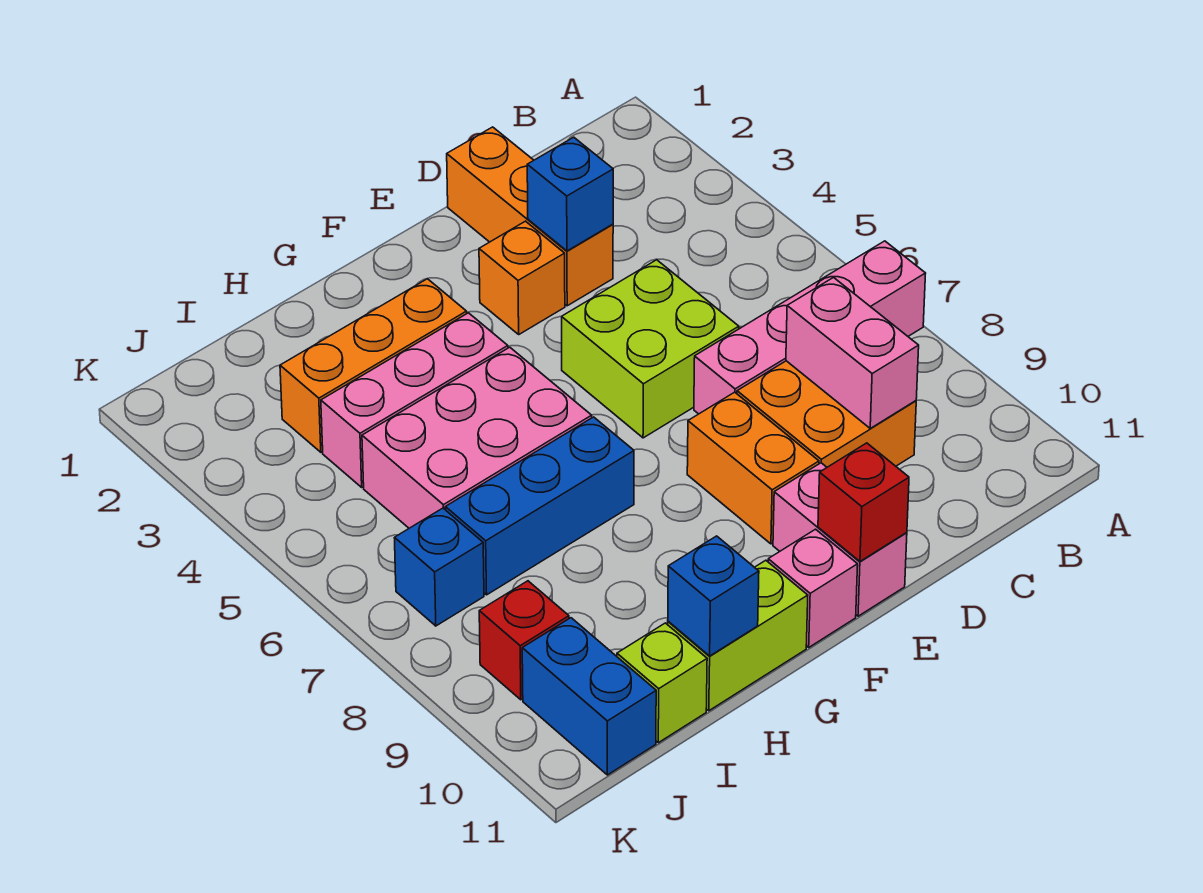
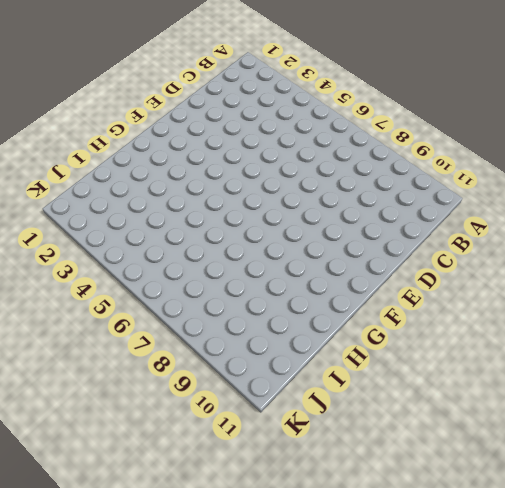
none -> pink brick A7:D7 level 1
none -> orange brick C8:D9 level 1
none -> orange brick D1:D3 level 1

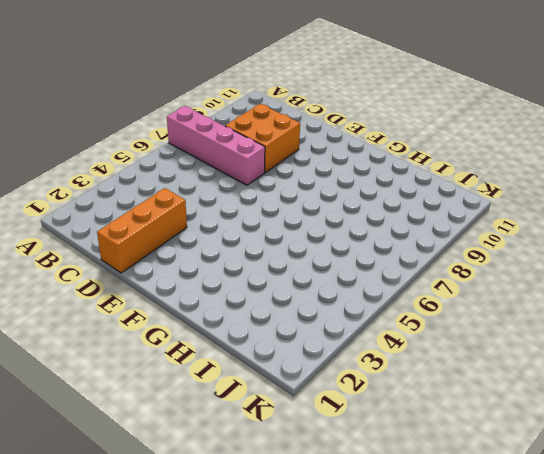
none -> lime brick D5:E6 level 1
none -> orange brick E3 level 1
none -> orange brick E8:E9 level 1

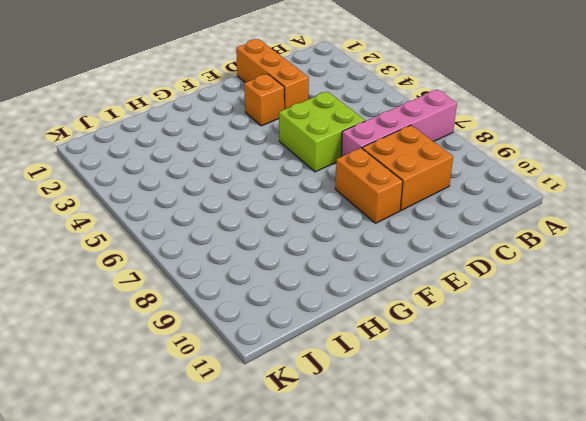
none -> pink brick E10:E11 level 1
none -> pink brick F11 level 1
none -> orange brick G3:I3 level 1

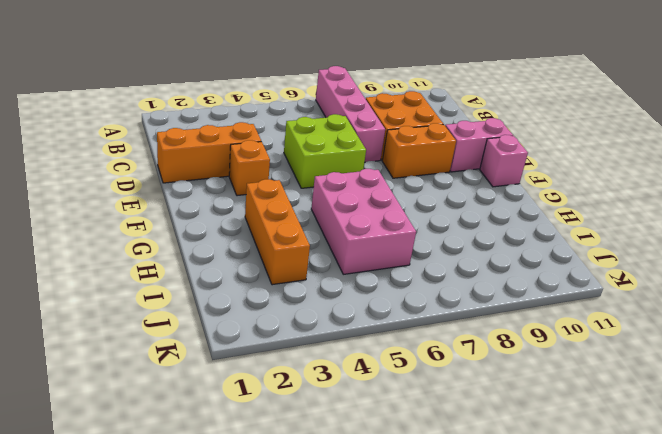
none -> pink brick G4:I4 level 1
none -> blue brick G7:I7 level 1
none -> lime brick G11:H11 level 1

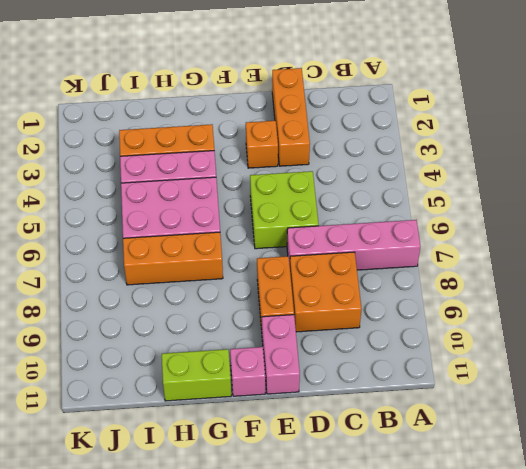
orange brick G7:I7 level 1 -> blue brick G7:I7 level 1
none -> lime brick I11 level 1
none -> blue brick J7 level 1
none -> red brick J9 level 1

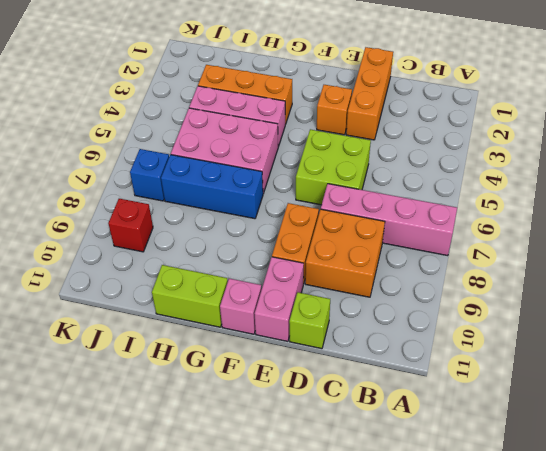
lime brick D11 level 1 -> lime brick I11 level 1
none -> blue brick J10:J11 level 1
none -> pink brick C8:C9 level 2
none -> blue brick D3 level 2

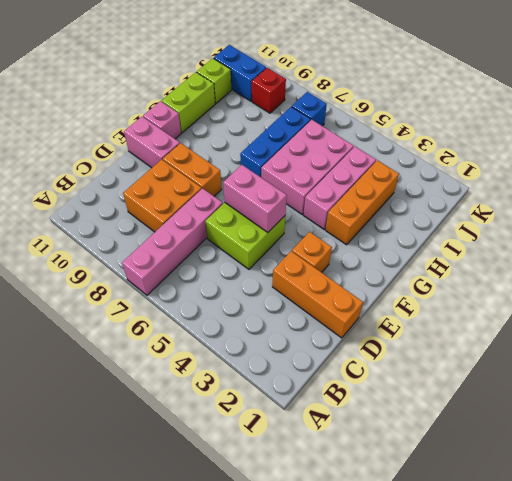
pink brick E5:E6 level 2 -> pink brick C8:C9 level 2
none -> blue brick D3 level 2
none -> red brick E11 level 2
none -> blue brick H11 level 2

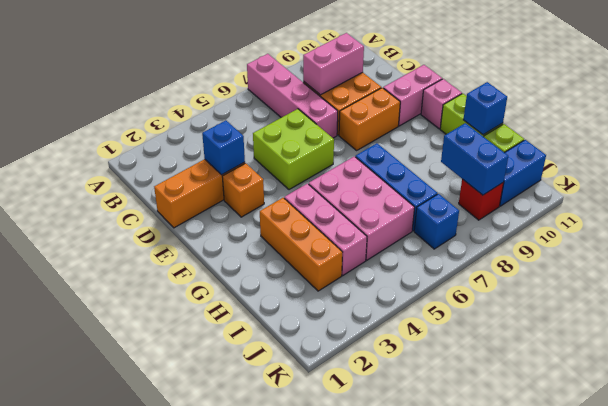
blue brick I9:J9 level 2 -> none
none -> red brick E11 level 2

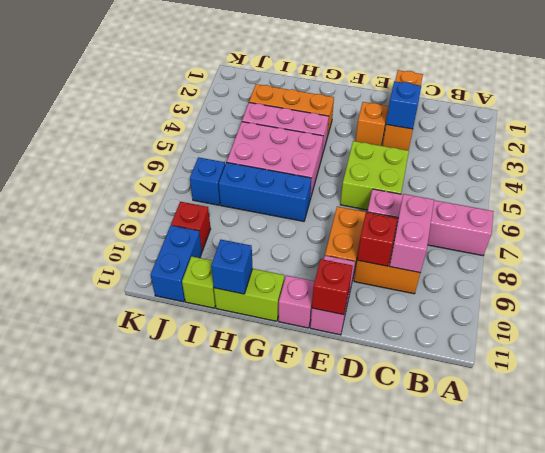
red brick D9 level 2 -> none

